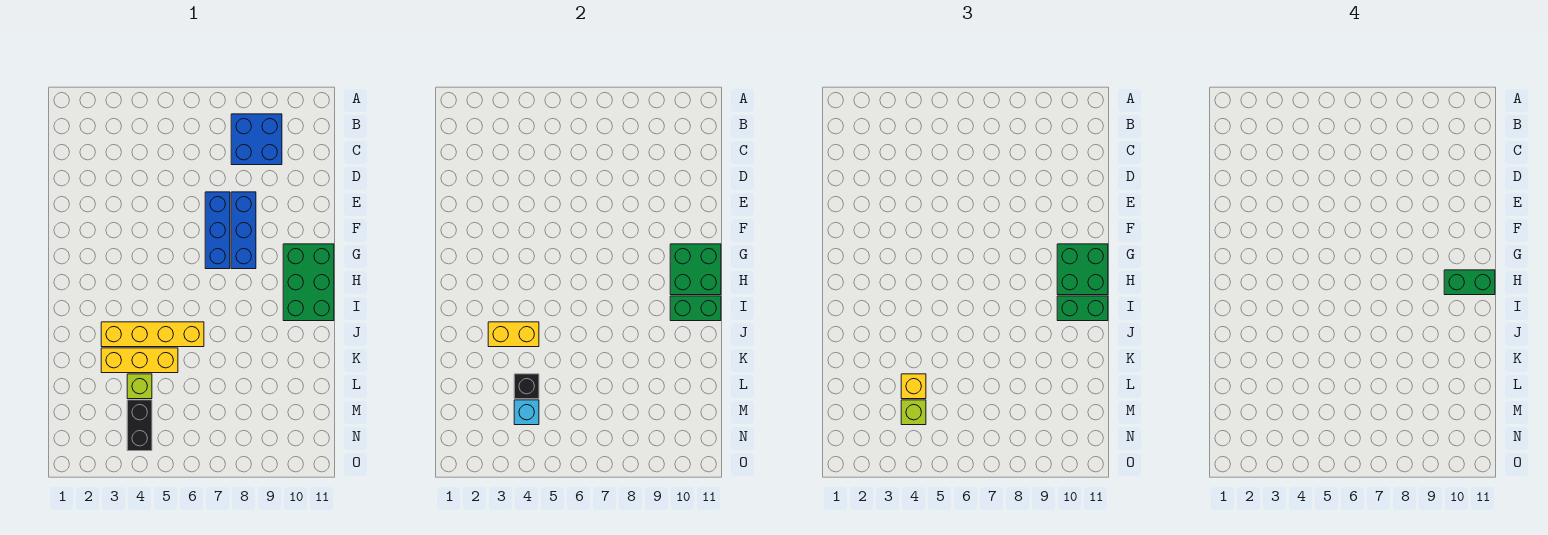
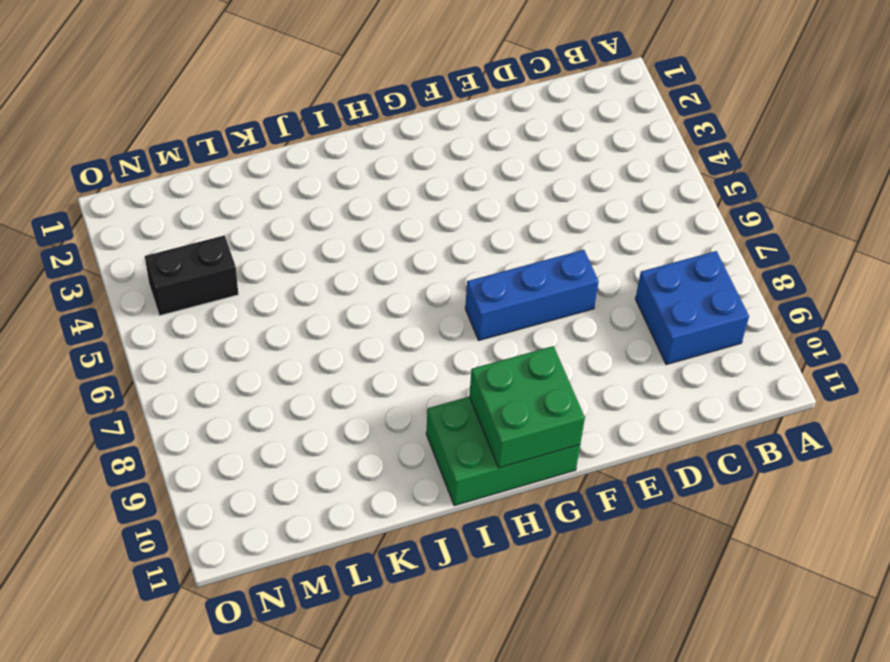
none -> blue brick E8:G8 level 1
none -> yellow brick J3:J6 level 1
none -> yellow brick K3:K5 level 1

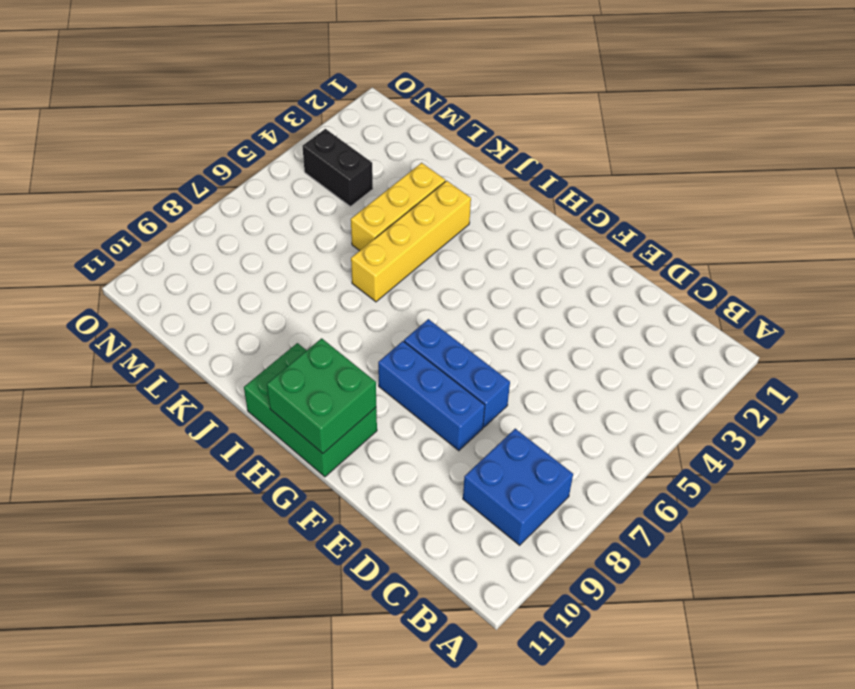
none -> lime brick L4 level 1
none -> green brick I10:I11 level 2
none -> yellow brick J3:J4 level 2

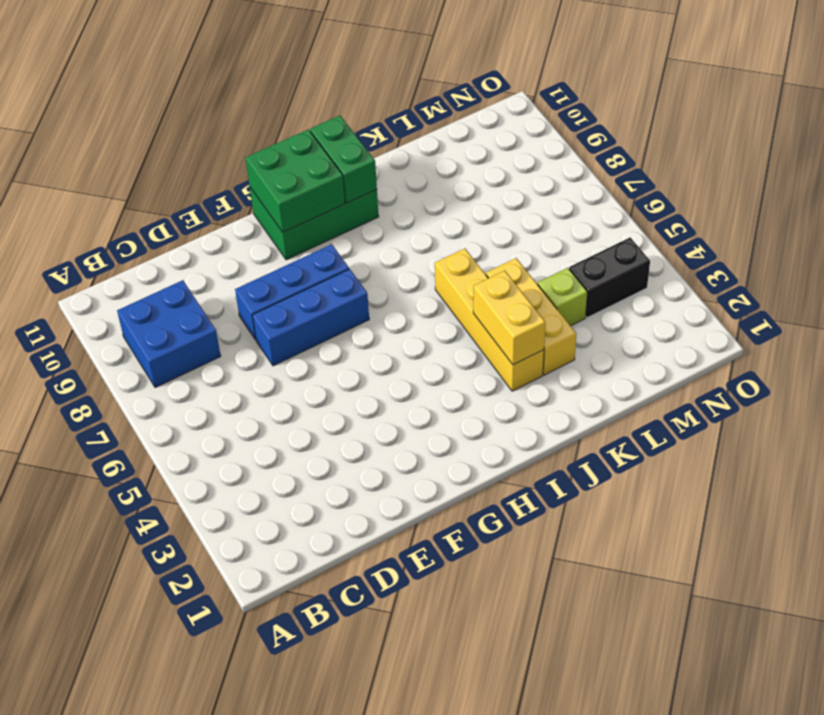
none -> black brick L4 level 2
none -> cyan brick M4 level 2
none -> green brick G10:H11 level 3

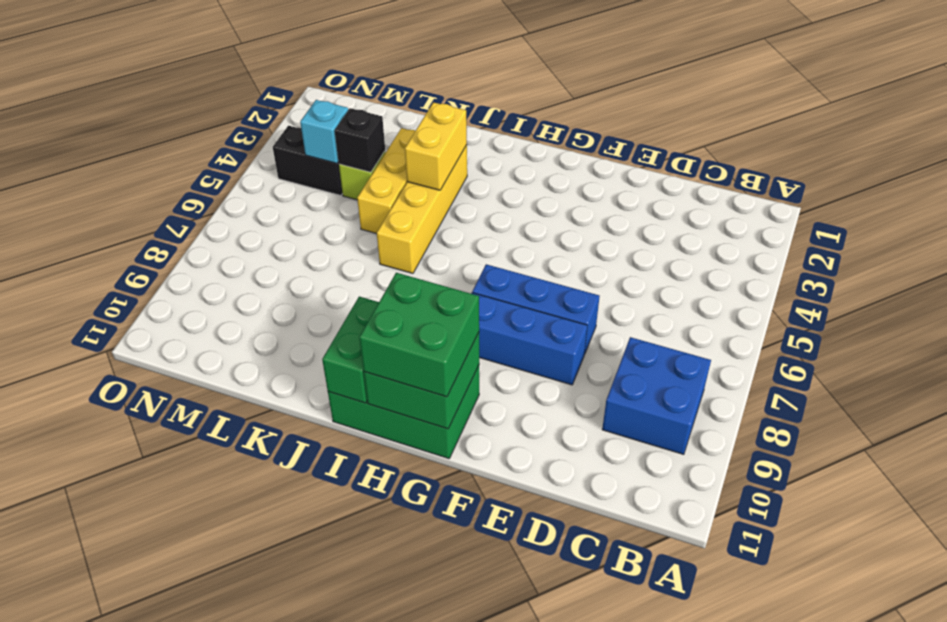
none -> green brick I10:I11 level 3
none -> yellow brick L4 level 3
none -> lime brick M4 level 3

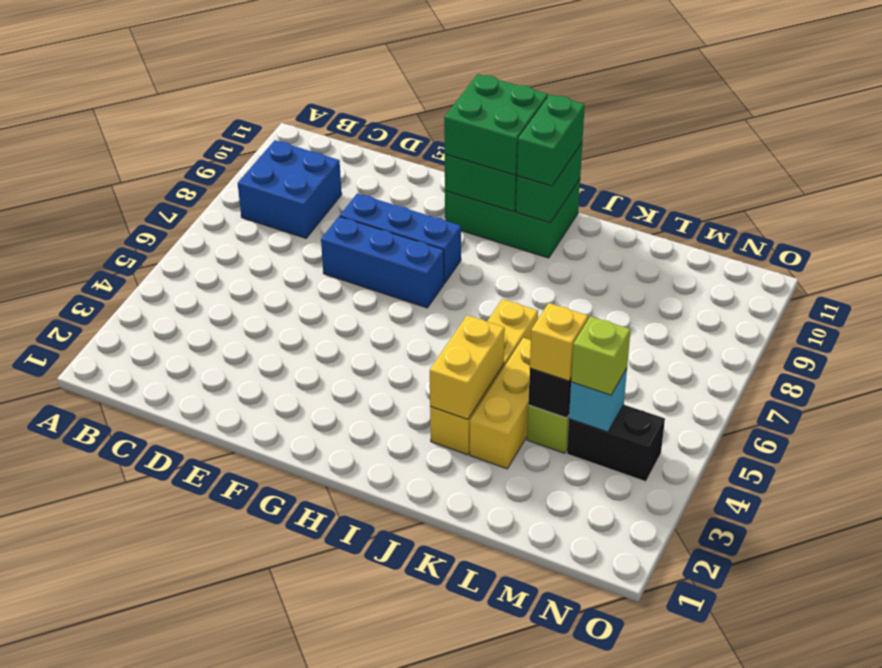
none -> green brick H10:H11 level 4

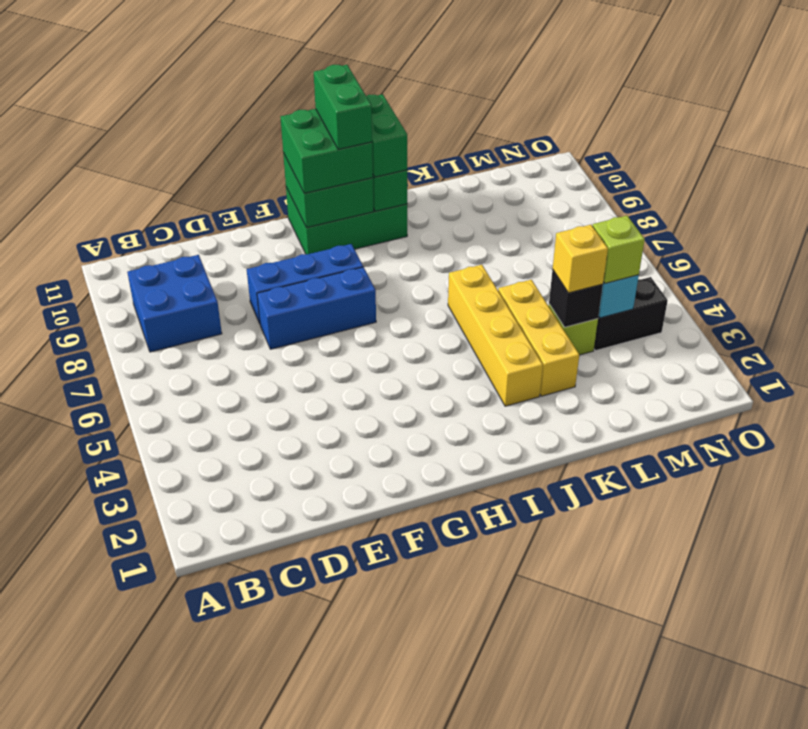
none -> yellow brick J3:J4 level 2

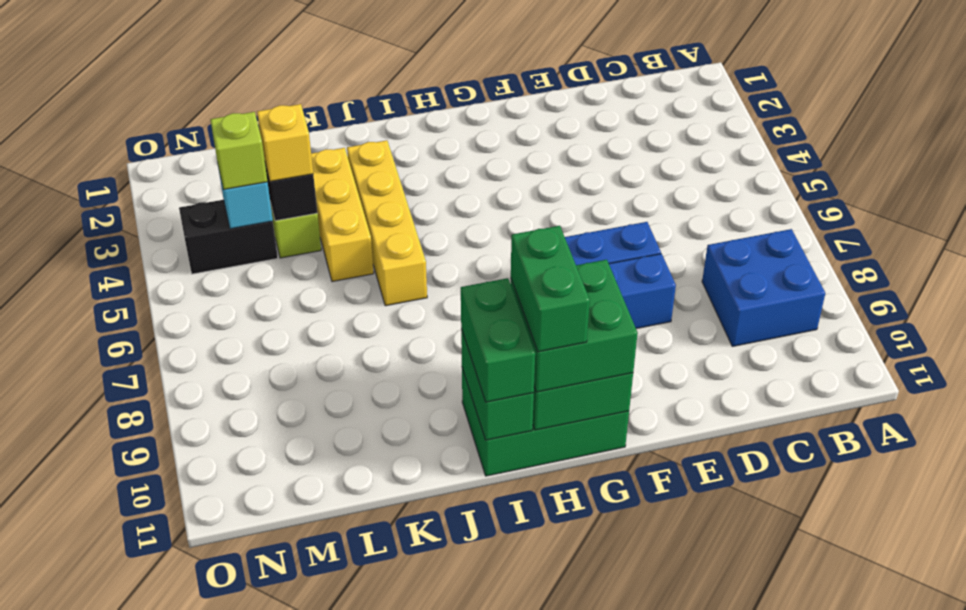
none -> yellow brick J3:J4 level 2

